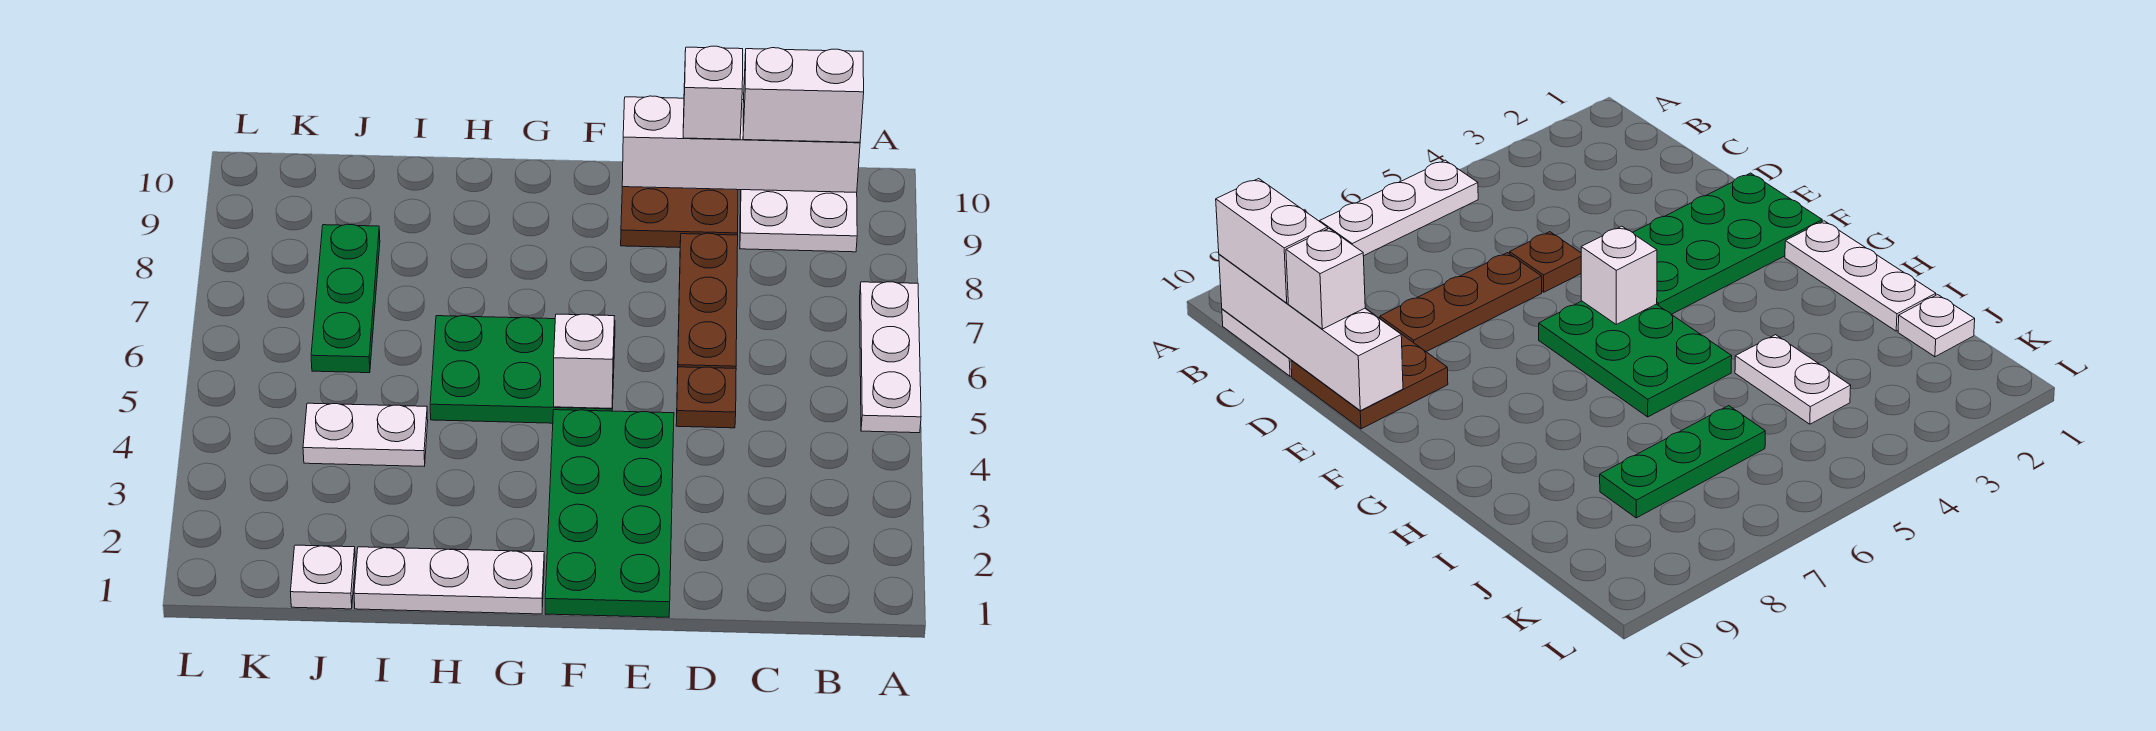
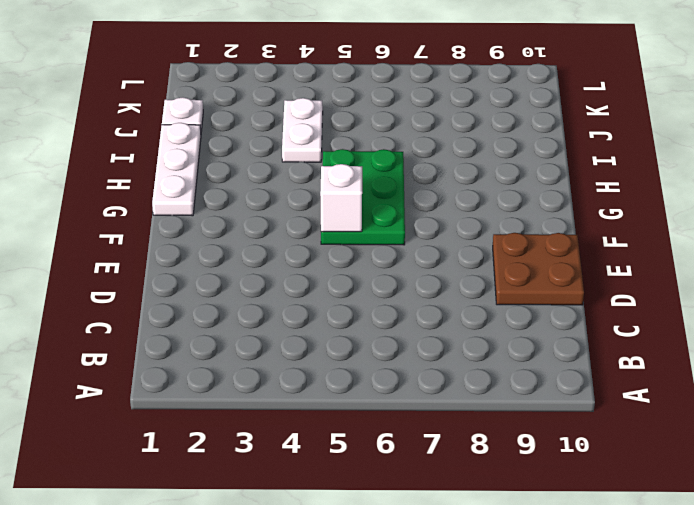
none -> white plate A5:A7 level 1
none -> white plate B9:C10 level 1
none -> brown plate D5 level 1

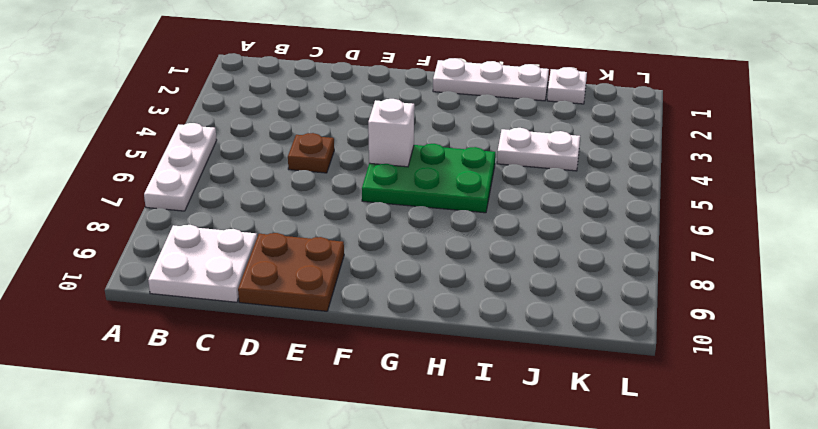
none -> brown plate D6:D8 level 1
none -> green plate E1:F4 level 1
none -> green plate J6:J8 level 1

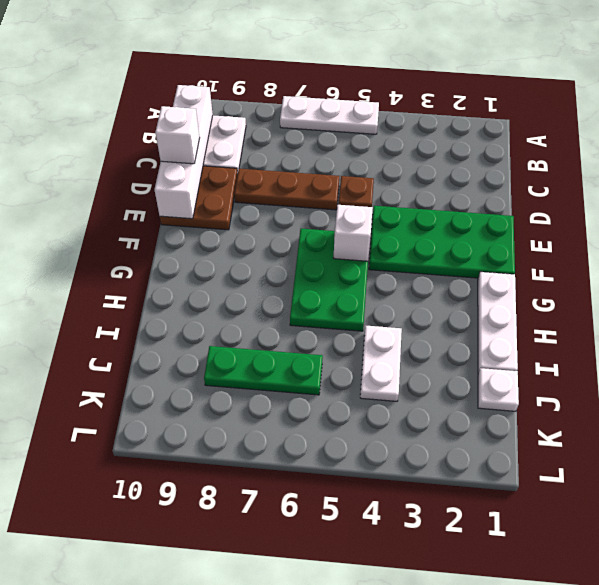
none -> white brick B10:C10 level 3

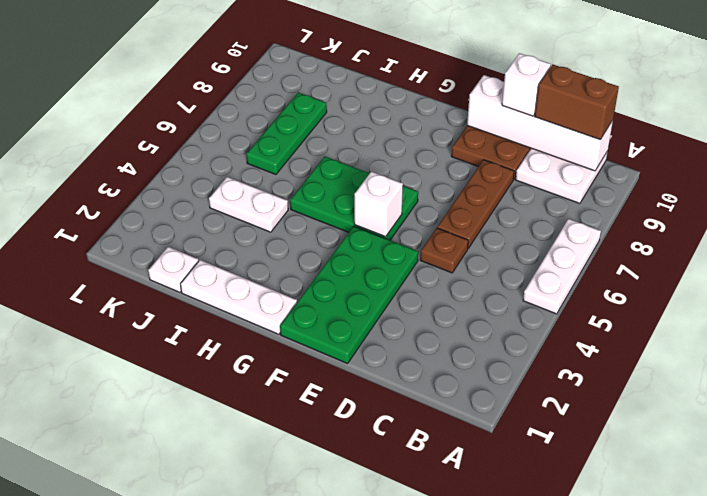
brown brick B10:C10 level 3 -> white brick B10:C10 level 3

